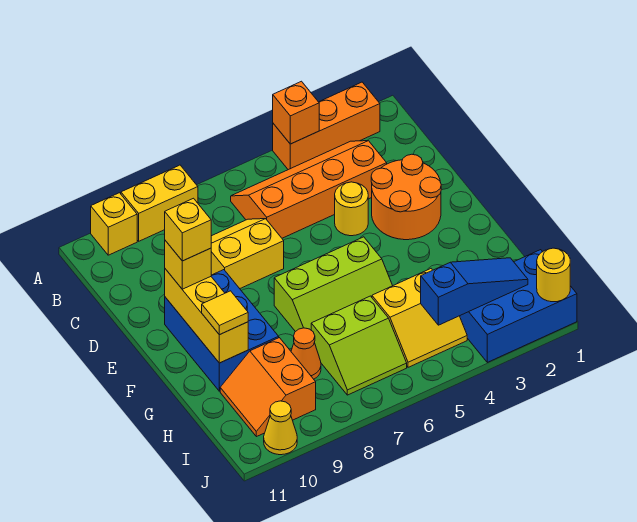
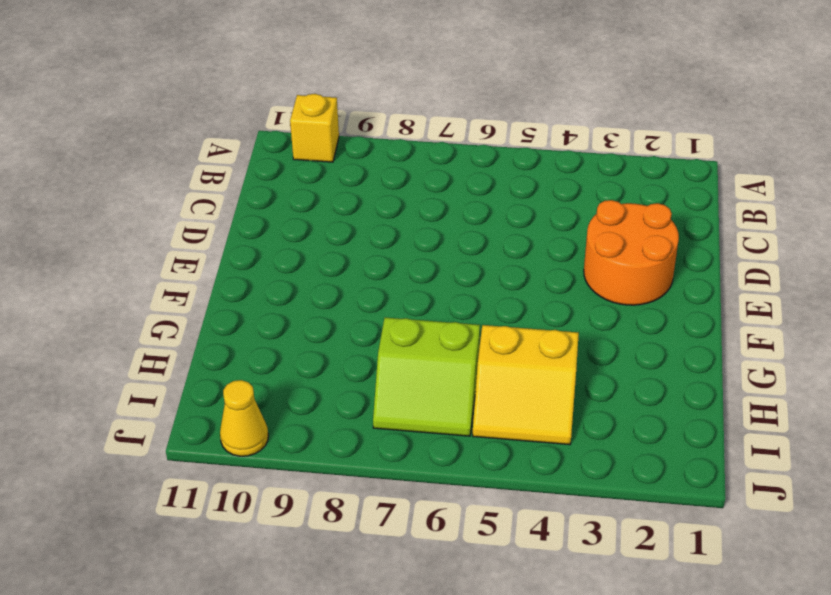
none -> orange brick A2:A4 level 1
none -> yellow brick A8:A9 level 1
none -> orange slope B3:C6 level 1 top C

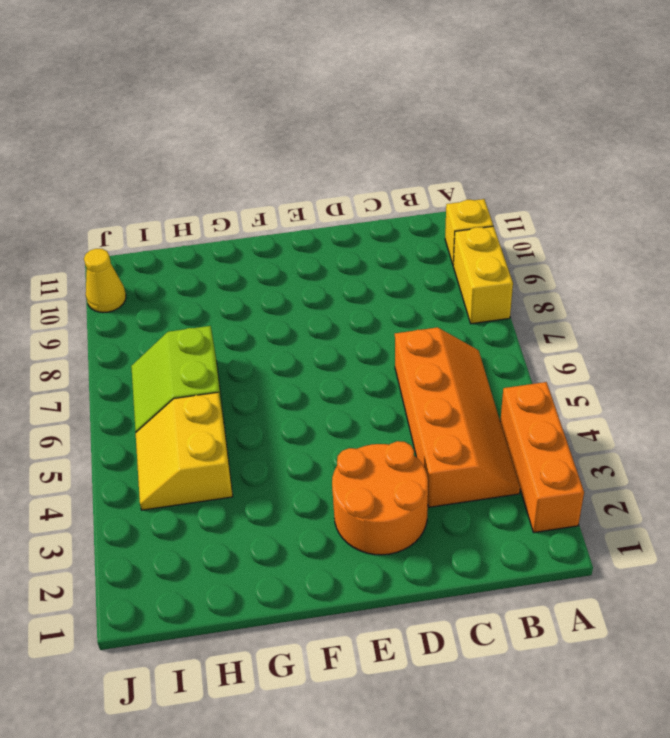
none -> yellow slope C7:D8 level 1 top D
none -> yellow round brick D4 level 1
none -> blue brick E9:G10 level 1

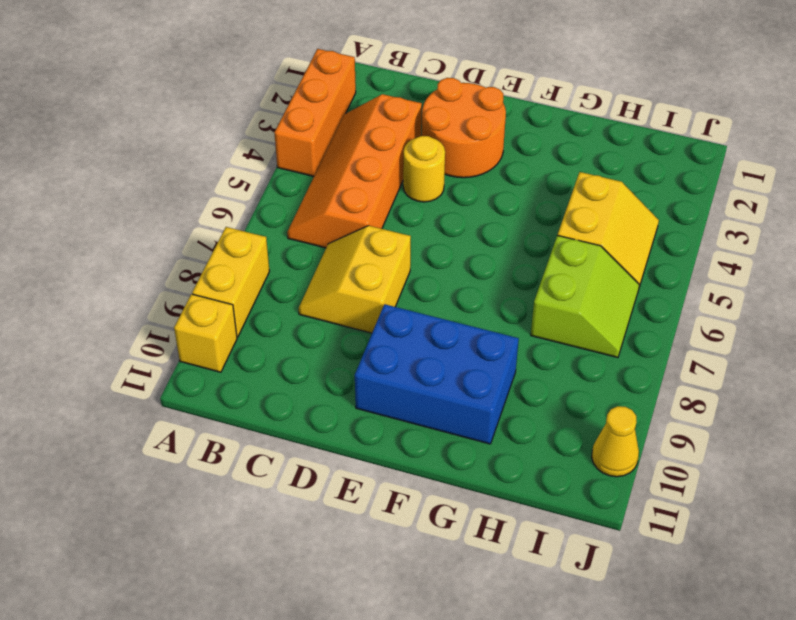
none -> lime slope F5:G7 level 1 top F
none -> orange cone H8 level 1
none -> orange slope H9:I10 level 1 top 9

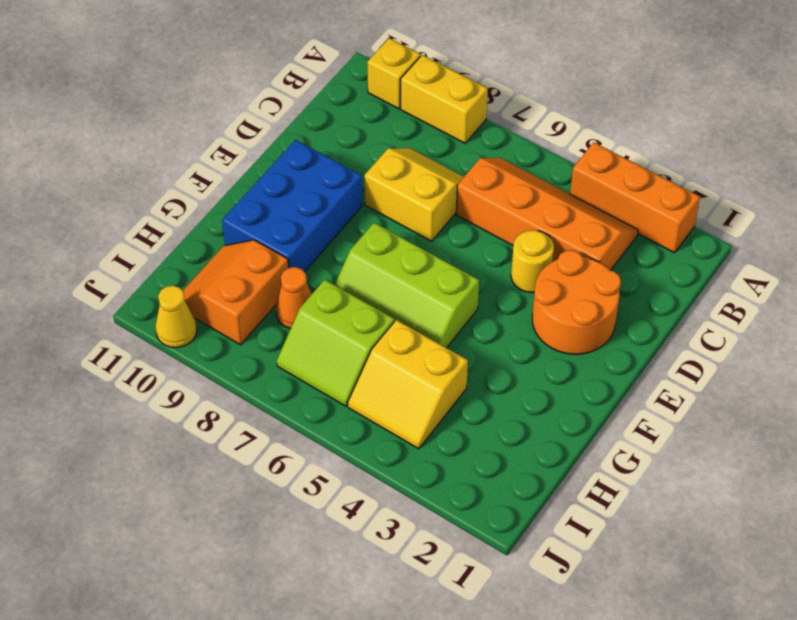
none -> blue brick I1:J3 level 1
none -> orange brick A4 level 2
none -> yellow brick E10:G10 level 2

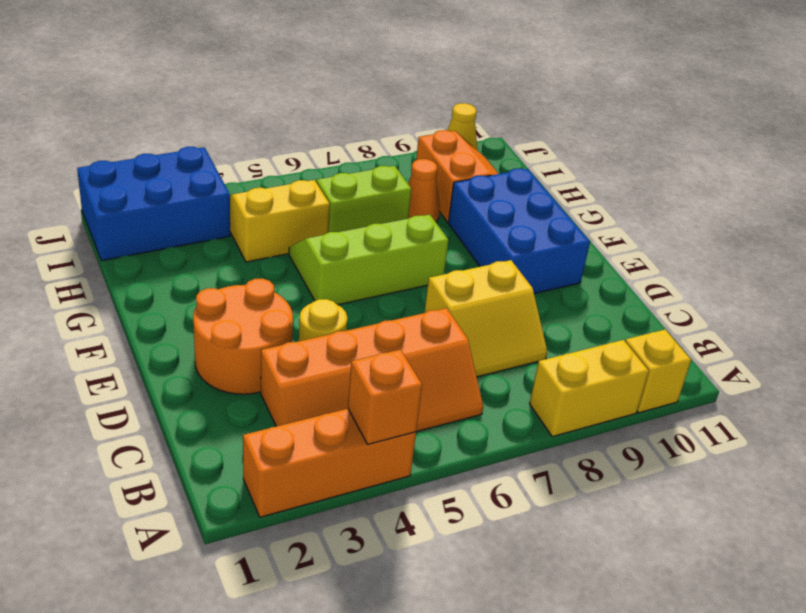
none -> yellow brick E10:G10 level 2
none -> blue slope I2:I4 level 2 top 4
none -> yellow round brick J1 level 2

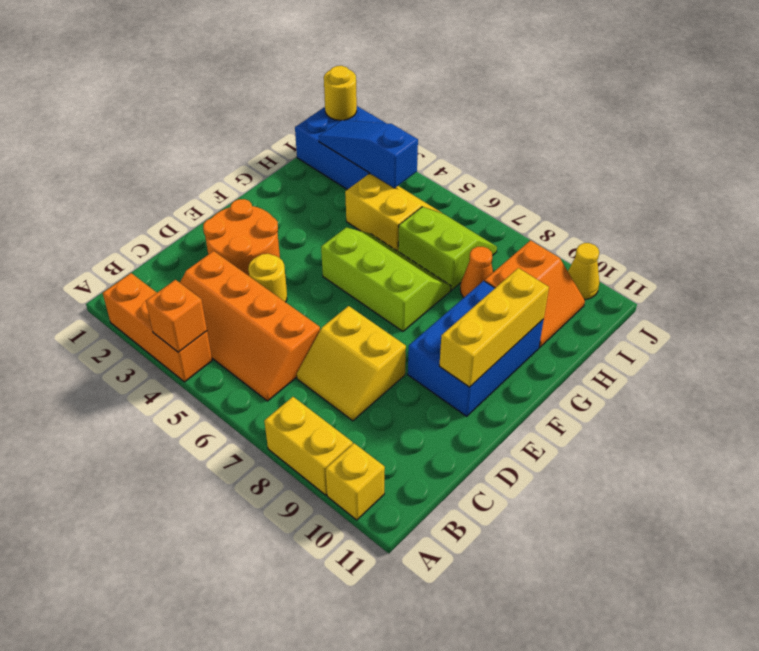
none -> yellow brick E10 level 3
none -> yellow tile G10 level 3
none -> yellow brick E10 level 4

